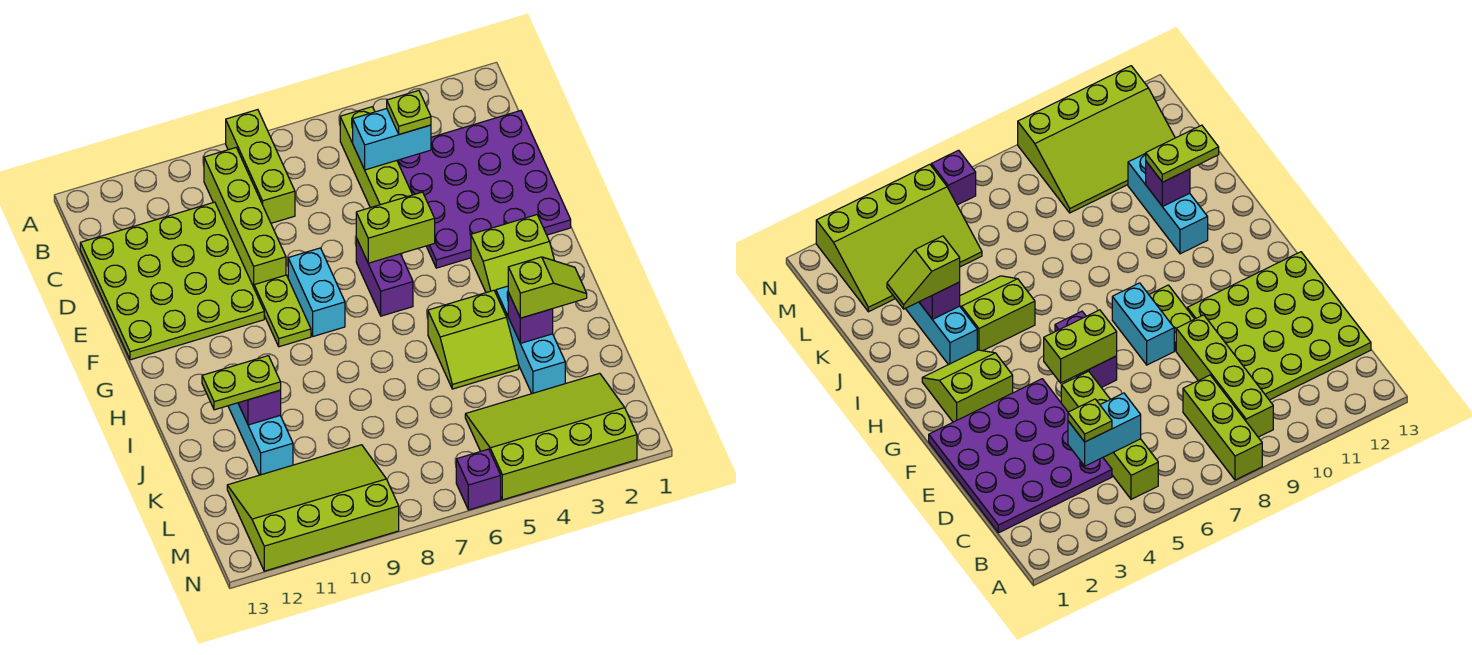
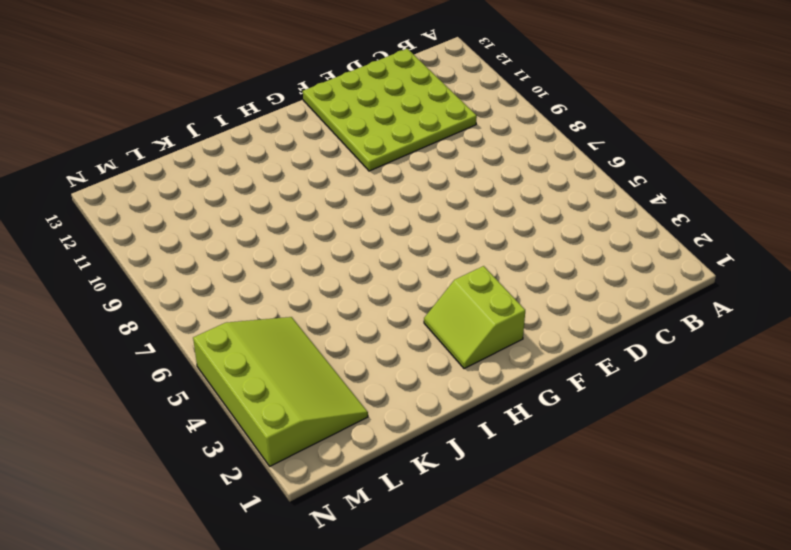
none -> lime brick A8:C8 level 1
none -> lime brick B5:E5 level 1
none -> lime brick B9:E9 level 1

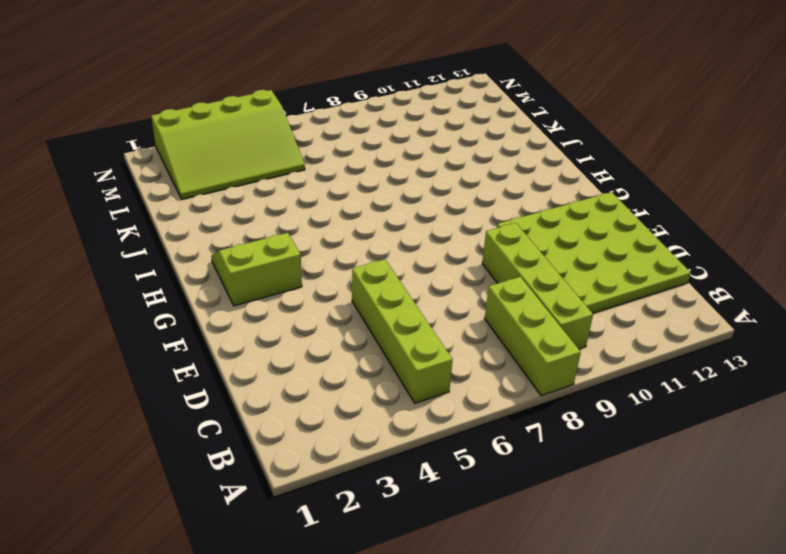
none -> purple plate C1:F4 level 1
none -> purple brick F6:G6 level 1
none -> cyan brick F8:G8 level 1

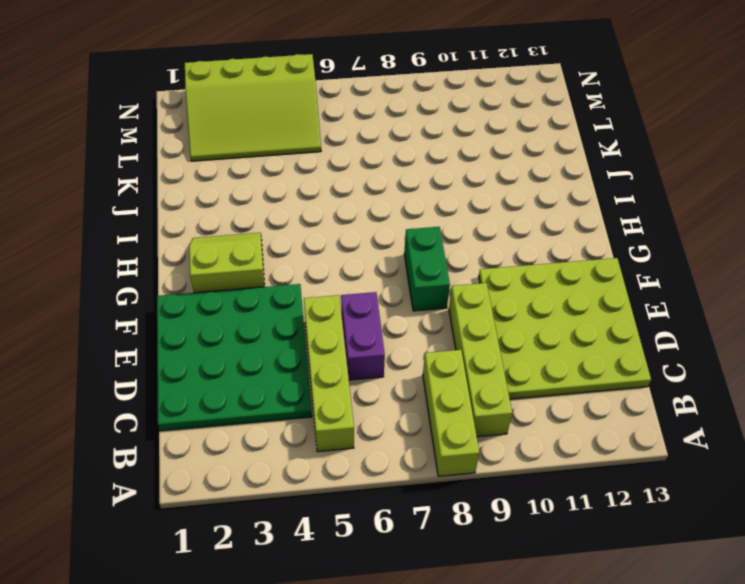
green plate C1:F4 level 1 -> purple plate C1:F4 level 1
purple brick D6:E6 level 1 -> purple brick F6:G6 level 1
green brick F8:G8 level 1 -> cyan brick F8:G8 level 1
none -> lime plate F9:G9 level 1
none -> cyan brick I3:K3 level 1
none -> lime slope I4:J5 level 1 top I

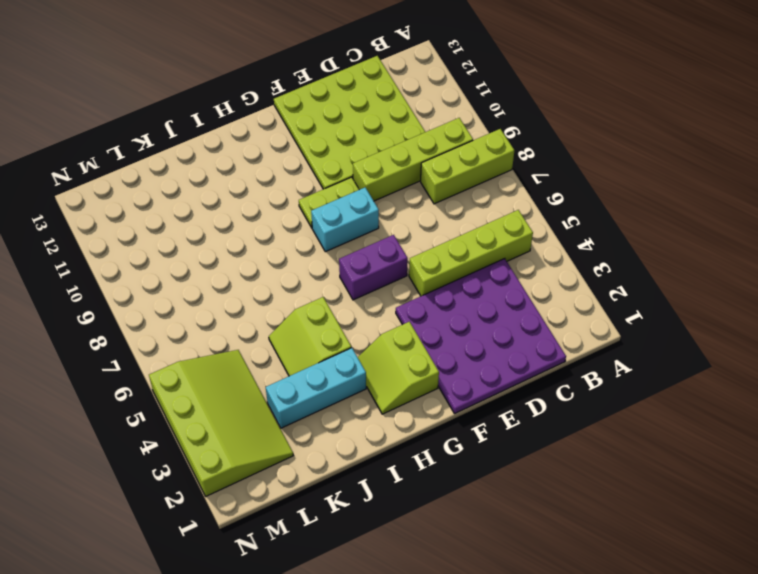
none -> cyan brick I11:K11 level 1
none -> lime slope L9:N12 level 1 top N
none -> purple brick N6 level 1

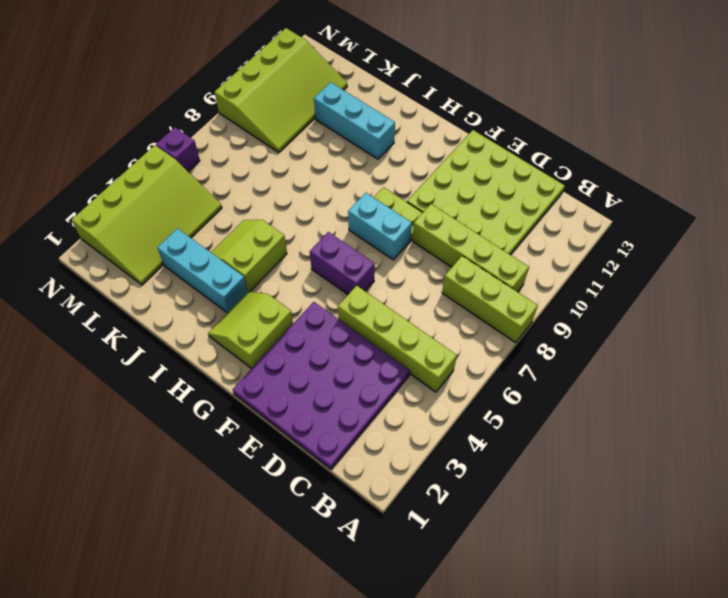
none -> cyan brick C4:C5 level 2
none -> lime brick F5:F6 level 2
none -> purple brick J3 level 2

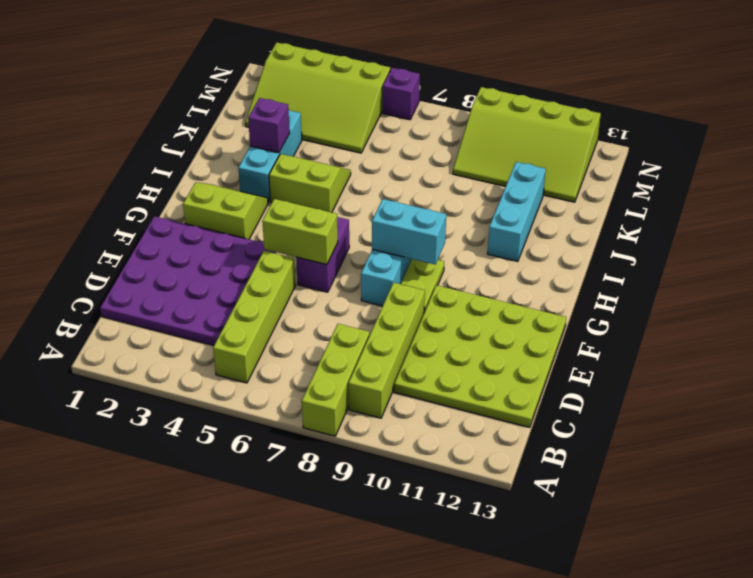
cyan brick G8:G9 level 2 -> cyan brick C4:C5 level 2
none -> purple brick J11 level 2
none -> lime plate C4 level 3
none -> lime slope J2:J3 level 3 top 3

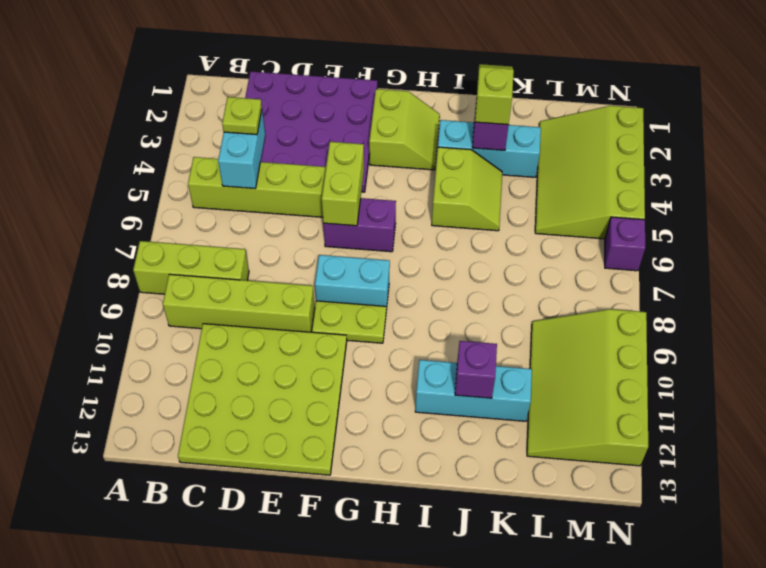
none -> lime plate J11:J12 level 3

